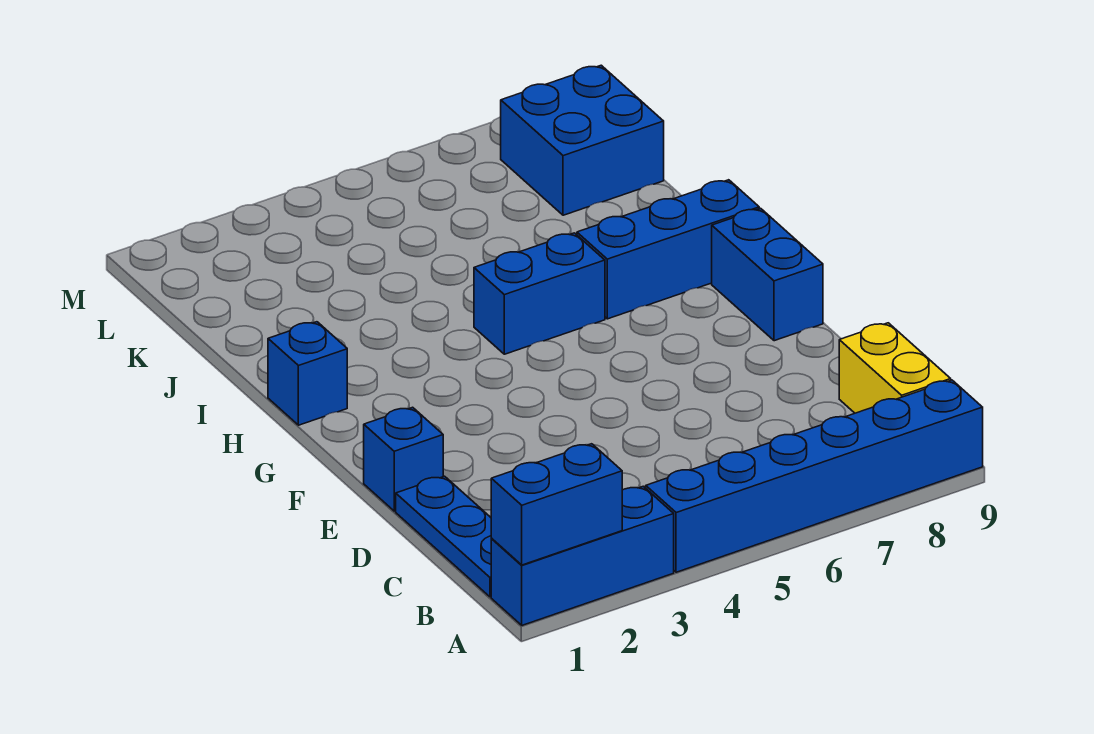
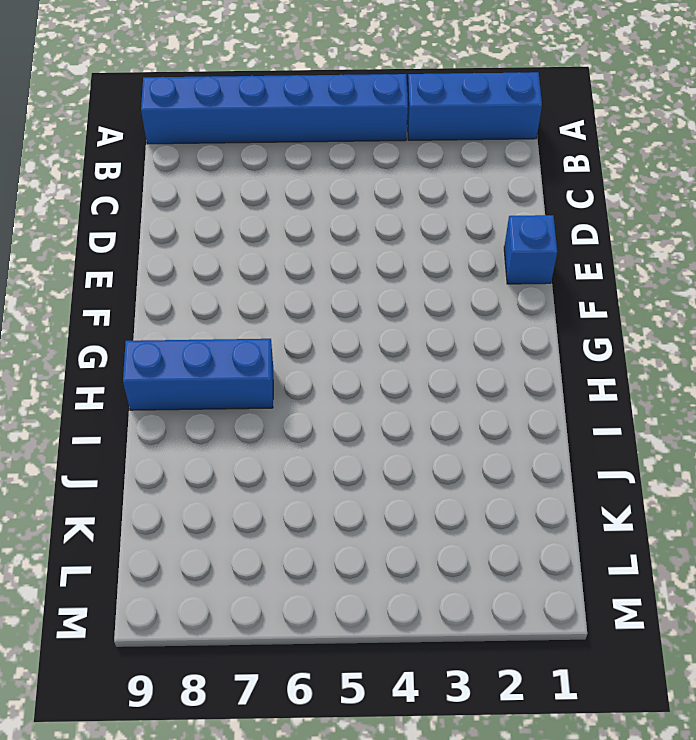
none -> blue plate B1:D1 level 1
none -> yellow brick B9:C9 level 1

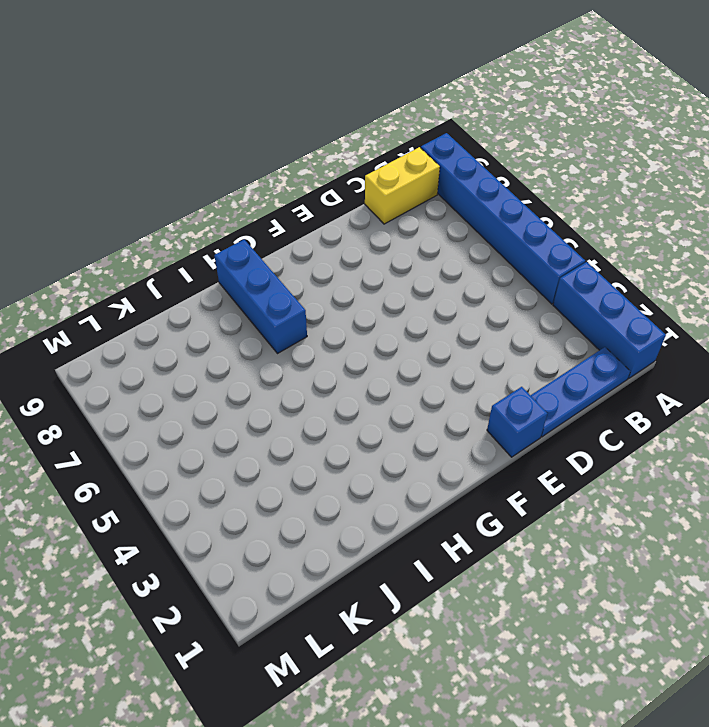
none -> blue brick F9:G9 level 1
none -> blue brick H1 level 1

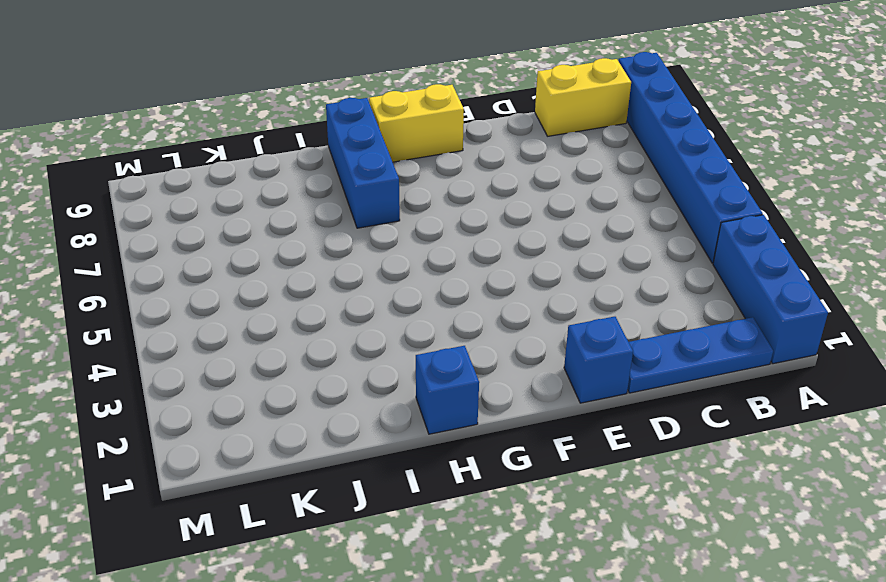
yellow brick F9:G9 level 1 -> blue brick F9:G9 level 1
none -> blue brick H5:H6 level 1
none -> blue brick K8:L9 level 1

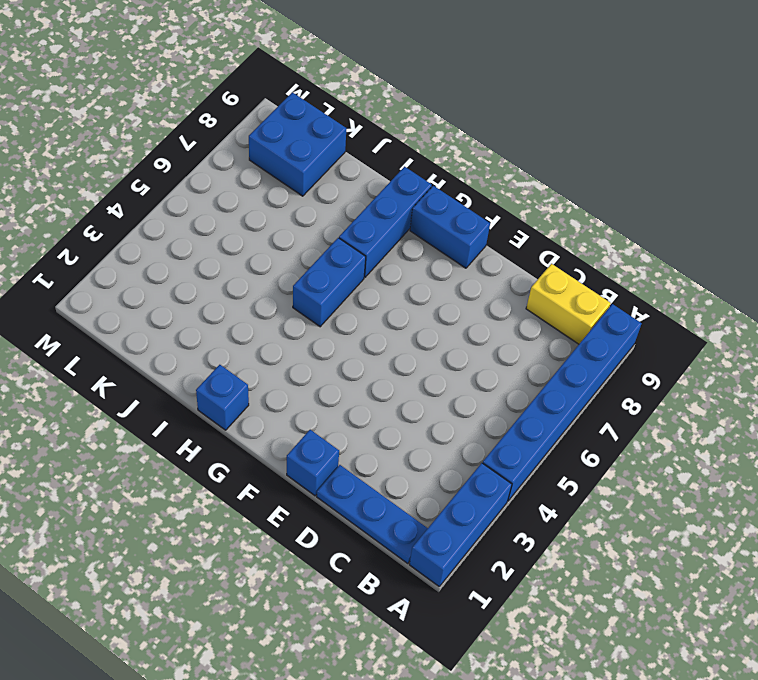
none -> blue brick A1:A2 level 2

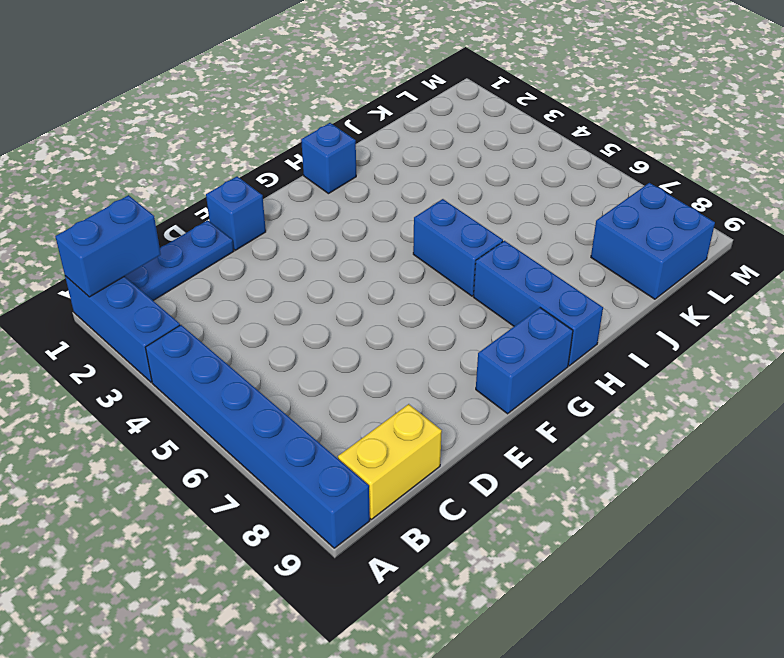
blue brick A1:B1 level 2 -> blue brick A1:A2 level 2

